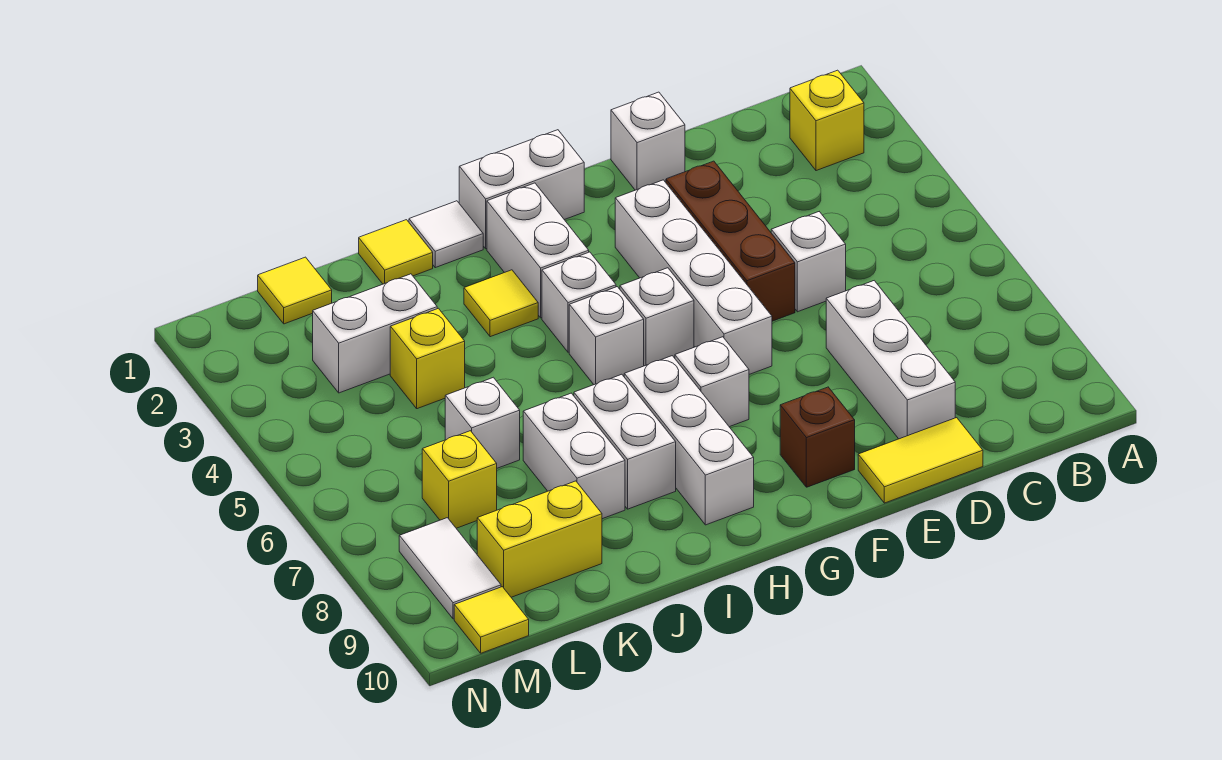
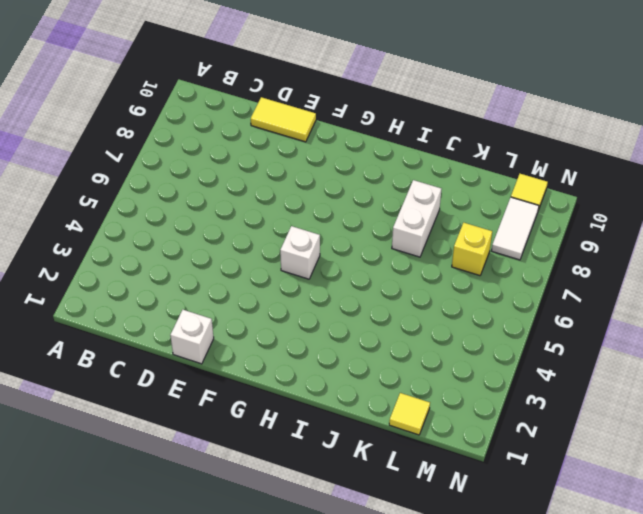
none -> yellow brick B2 level 1
none -> white brick D5 level 1
none -> white brick D7:D9 level 1

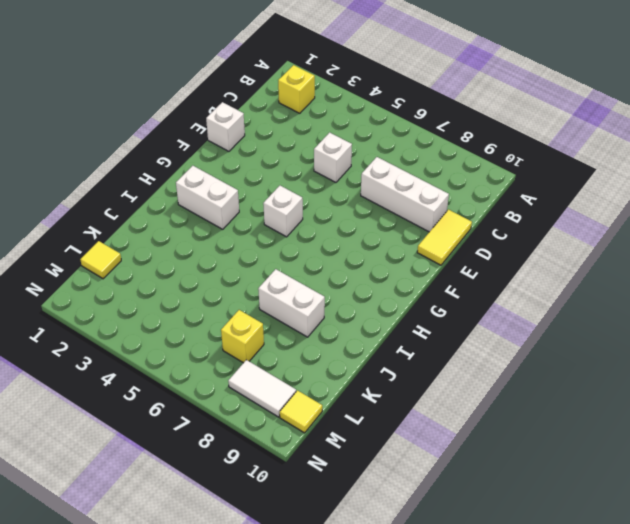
none -> brown brick E3:E5 level 1
none -> white brick F3:F6 level 1
none -> brown brick F9 level 1

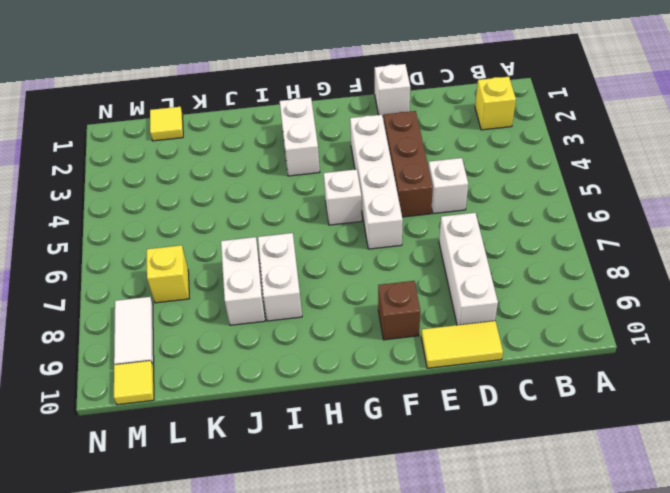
none -> white brick G1:H1 level 1
none -> white brick G7 level 1
none -> white brick H4 level 1

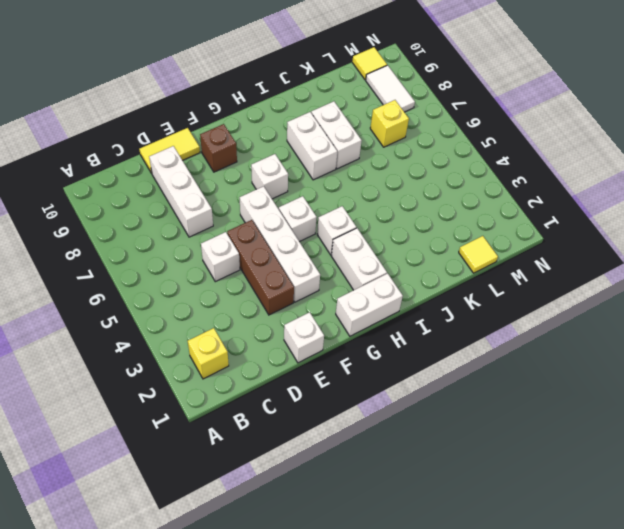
none -> white brick H5 level 1
none -> white brick H7:H9 level 1
none -> white tile I1 level 1

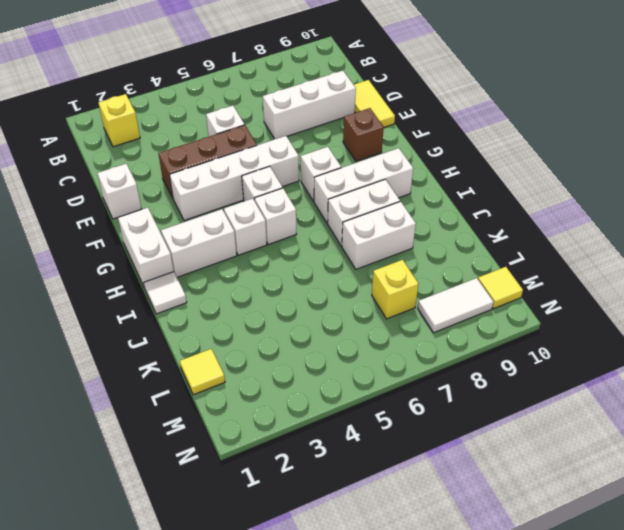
none -> yellow tile I3 level 1
none -> yellow tile J1 level 1
none -> white brick K3:L3 level 1

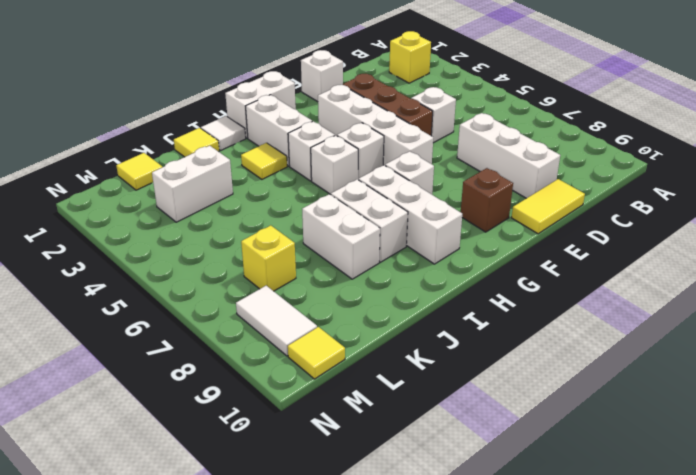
none -> yellow brick K4 level 1
none -> white brick K6 level 1
none -> yellow brick K9:L9 level 1

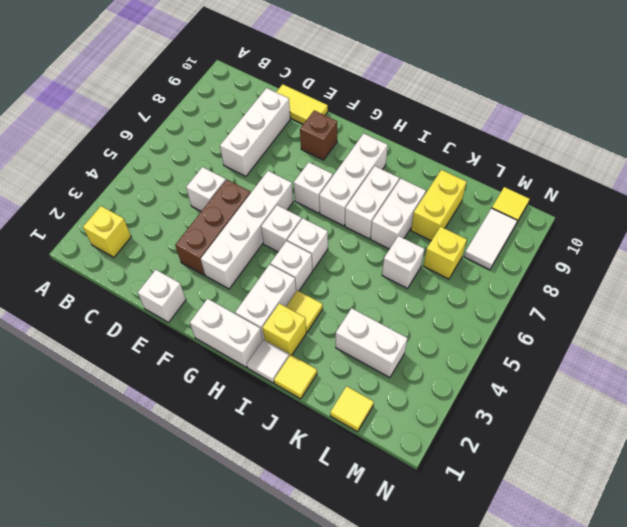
yellow brick I2 level 1 -> yellow brick K4 level 1
yellow brick K8:K9 level 1 -> yellow brick K9:L9 level 1

